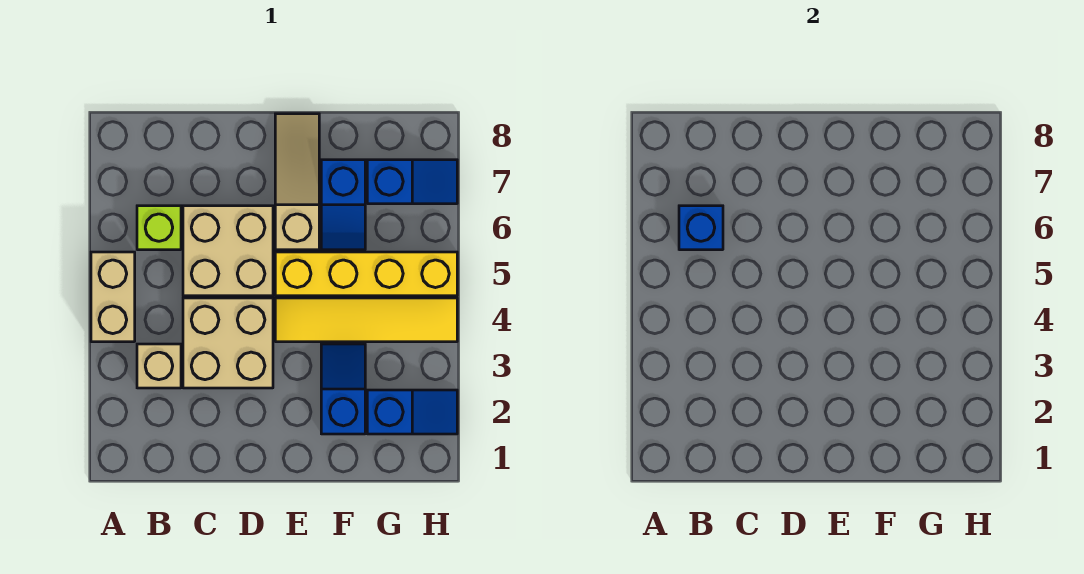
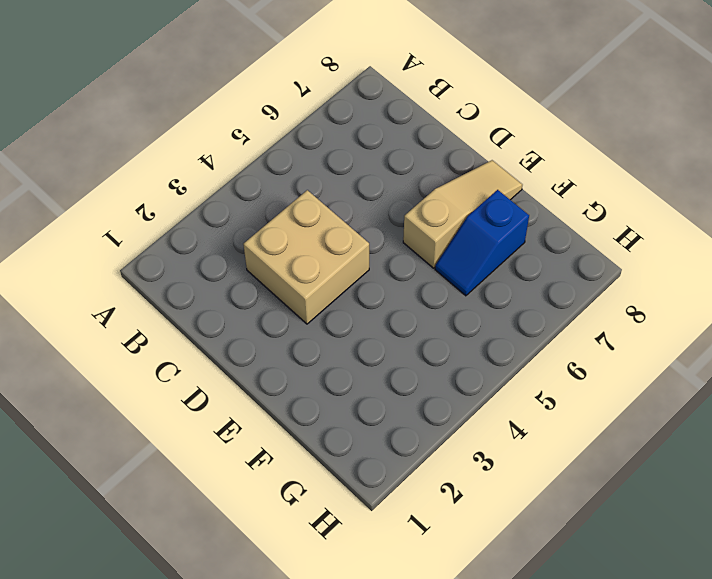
none -> tan brick A4:A5 level 1
none -> tan brick B3 level 1
none -> lime brick B6 level 1

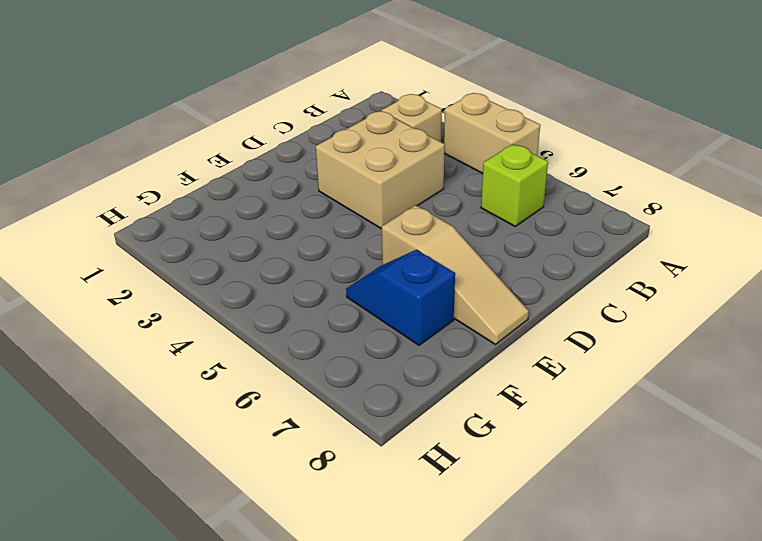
none -> tan brick C5:D6 level 1
none -> yellow tile E4:H4 level 1
none -> yellow brick E5:H5 level 1

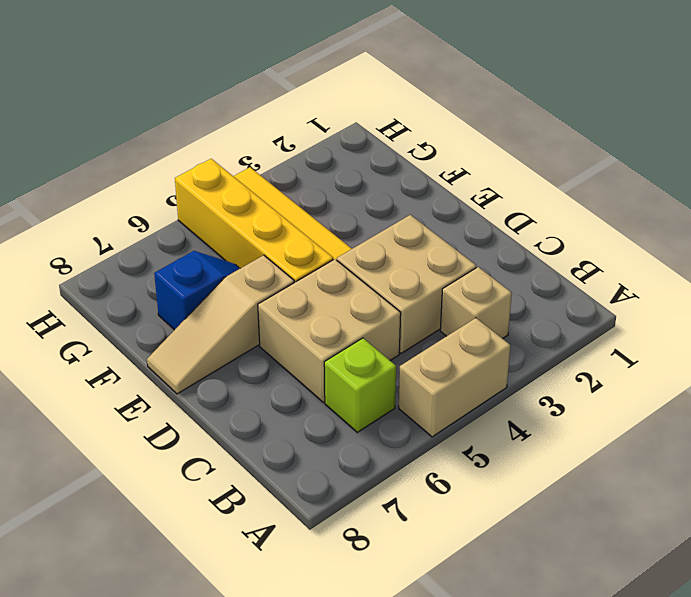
none -> blue slope F2:F3 level 1 top 2
none -> blue slope G2:H2 level 1 top G
none -> blue slope G7:H7 level 1 top G

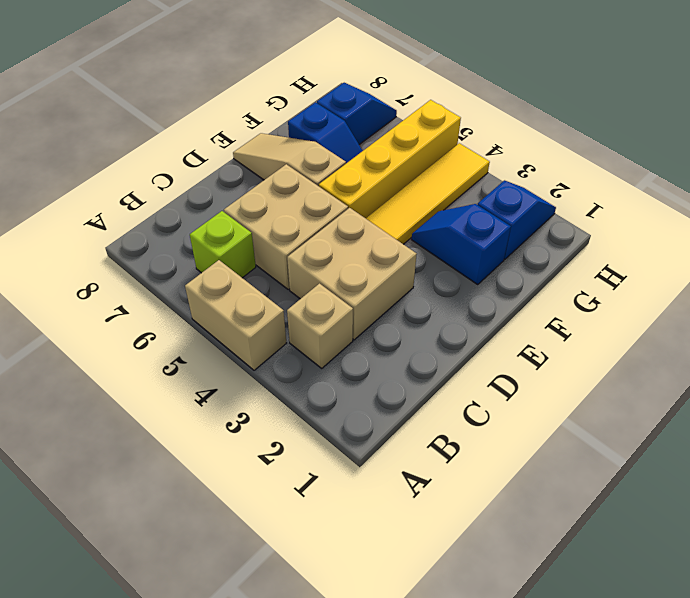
none -> blue brick B6 level 2

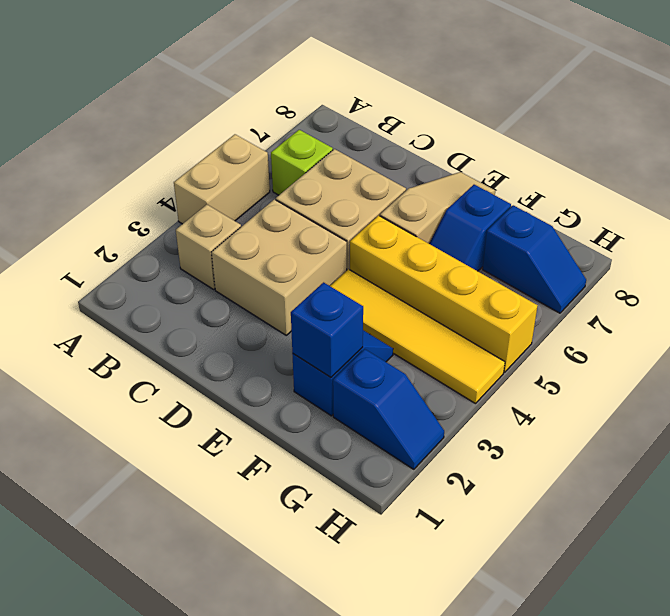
blue brick F2 level 2 -> blue brick B6 level 2

